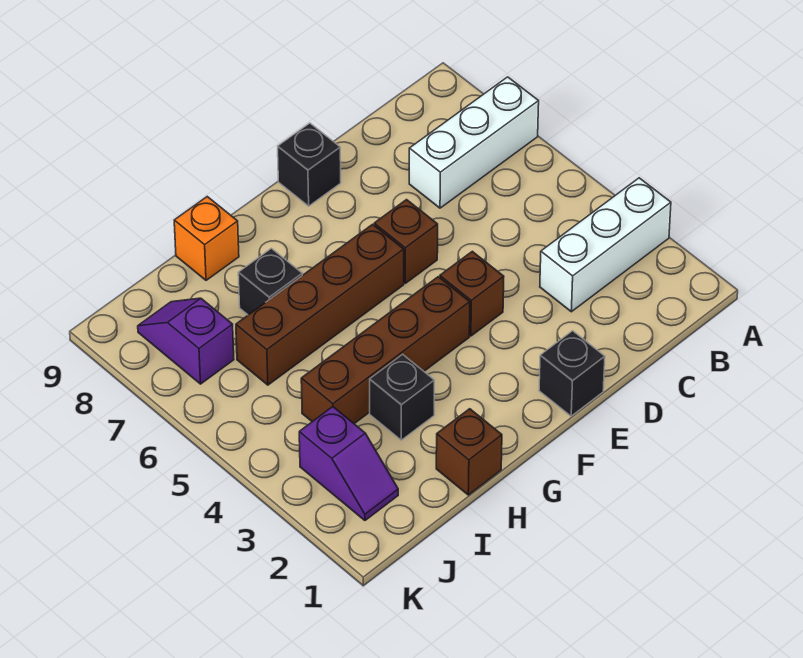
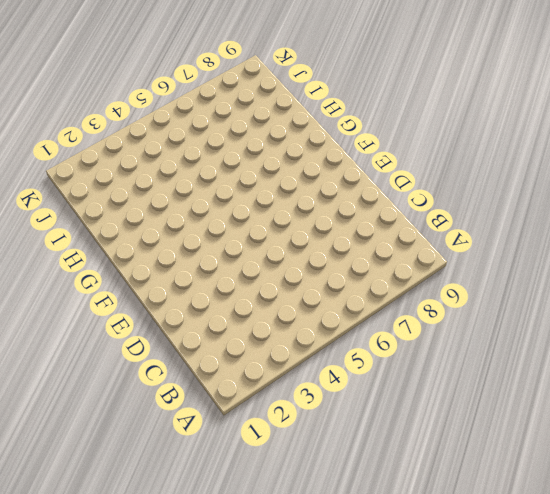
none -> white brick A3:C3 level 1
none -> white brick A7:C7 level 1
none -> black brick E1 level 1

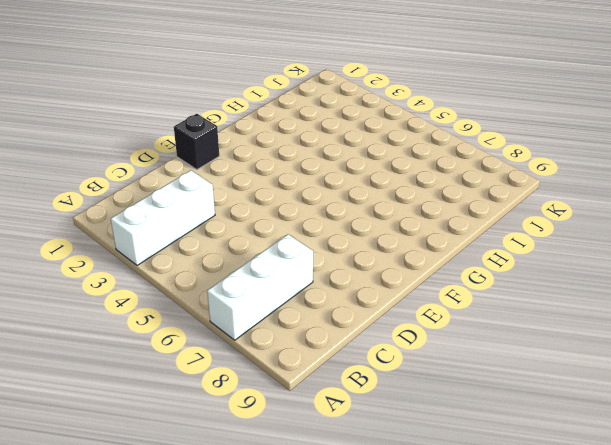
none -> brown brick E4 level 1
none -> brown brick E6 level 1
none -> black brick E9 level 1

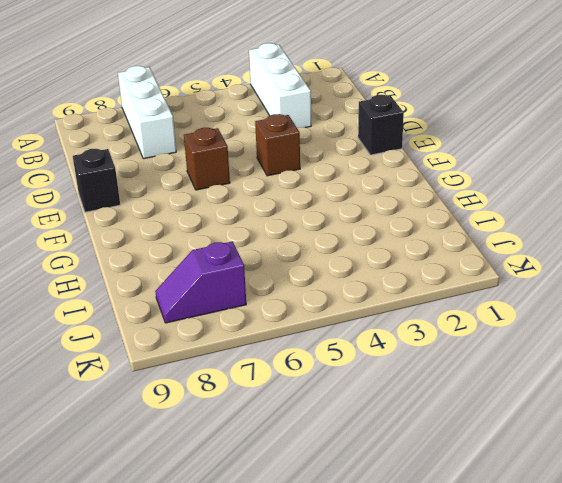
none -> brown brick F4:I4 level 1
none -> brown brick F6:I6 level 1
none -> brown brick H1 level 1

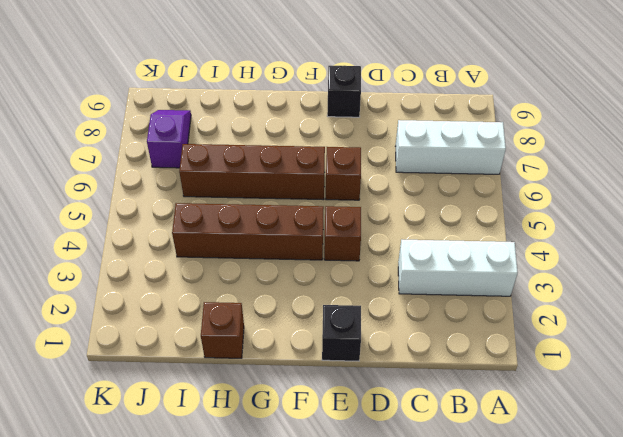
none -> black brick H3 level 1
none -> black brick H7 level 1
none -> orange brick H9 level 1

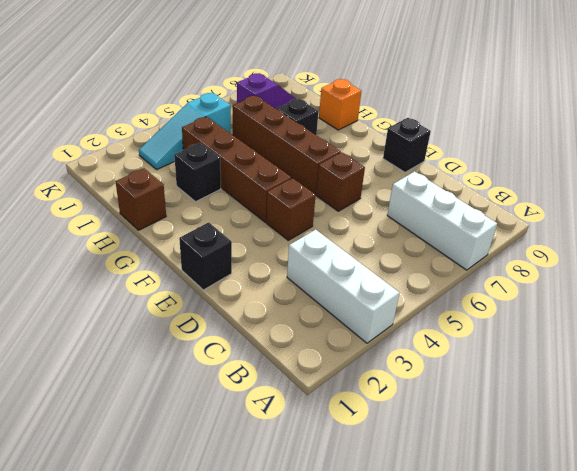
cyan slope J3:J5 level 1 top 5 -> purple slope J2:J3 level 1 top 3

